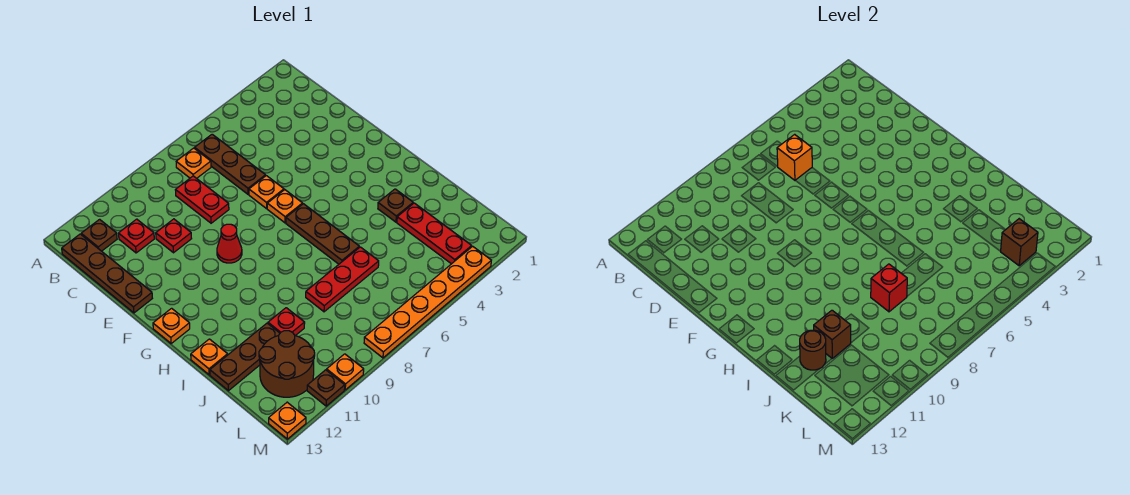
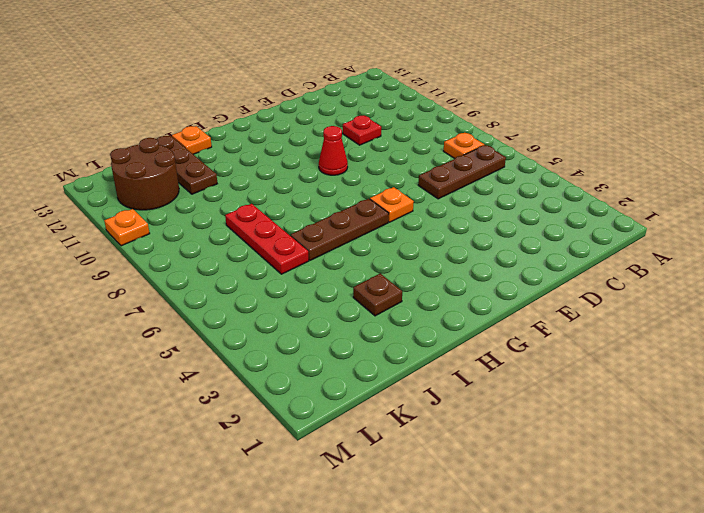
none -> brown plate B12 level 1
none -> brown plate B13:E13 level 1
none -> red plate C8:D8 level 1

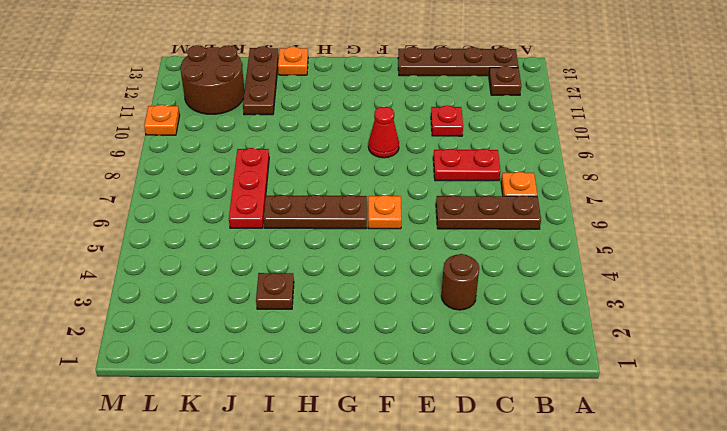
brown round brick D3 level 1 -> brown round brick J12 level 2
none -> red plate C11 level 1
none -> orange plate E6 level 1
none -> orange plate G13 level 1

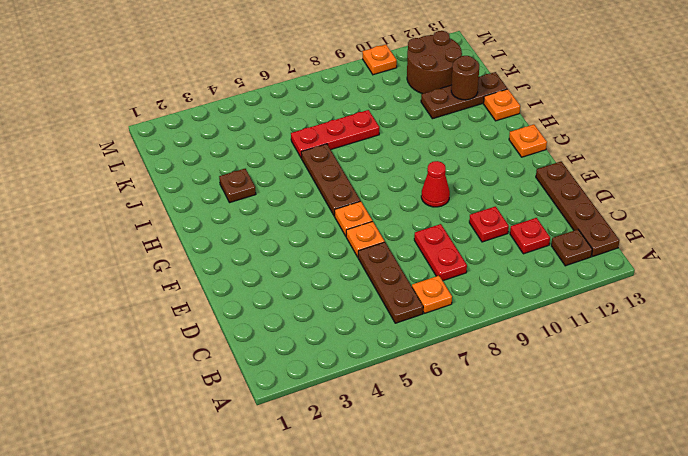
none -> red plate J3:L3 level 1
none -> red plate J10 level 1
none -> orange plate M3:M8 level 1

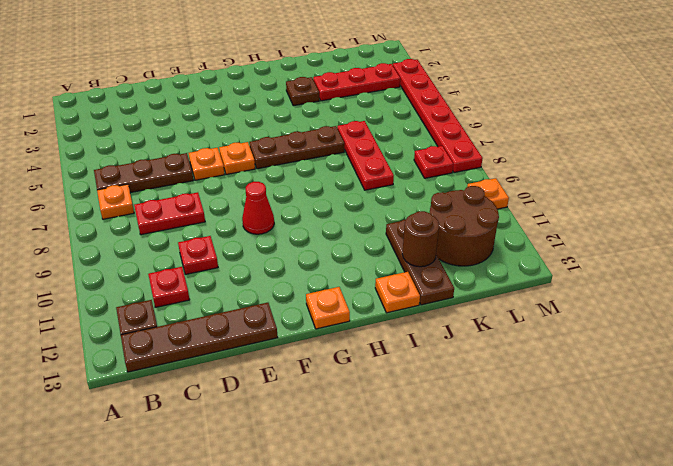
red plate L8 level 1 -> red plate J10 level 1
red plate M3:M8 level 1 -> orange plate M3:M8 level 1
none -> brown plate M11 level 1
none -> orange plate M13 level 1
none -> orange brick C6 level 2

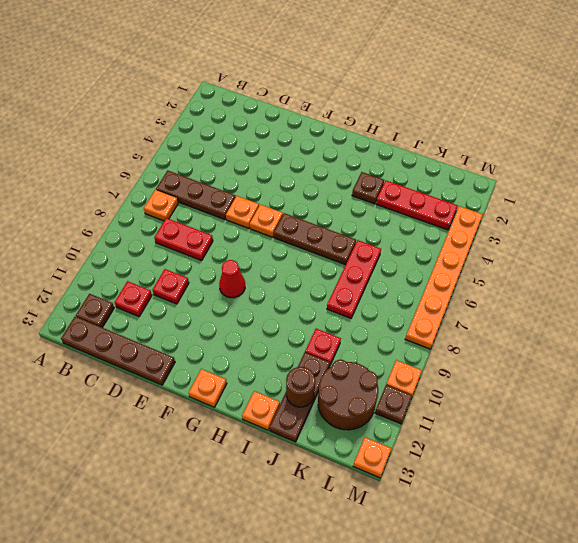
none -> orange brick C6 level 2
none -> red brick J8 level 2
none -> brown brick J11 level 2

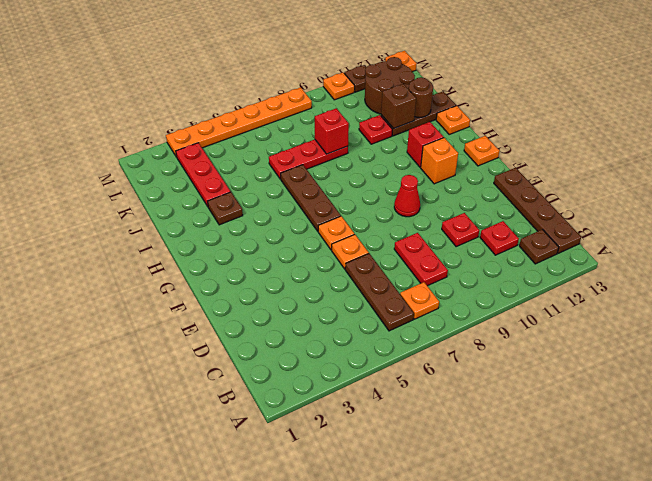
orange brick G11 level 1 -> orange brick C6 level 2
red brick H11 level 1 -> none
none -> brown brick L3 level 2

